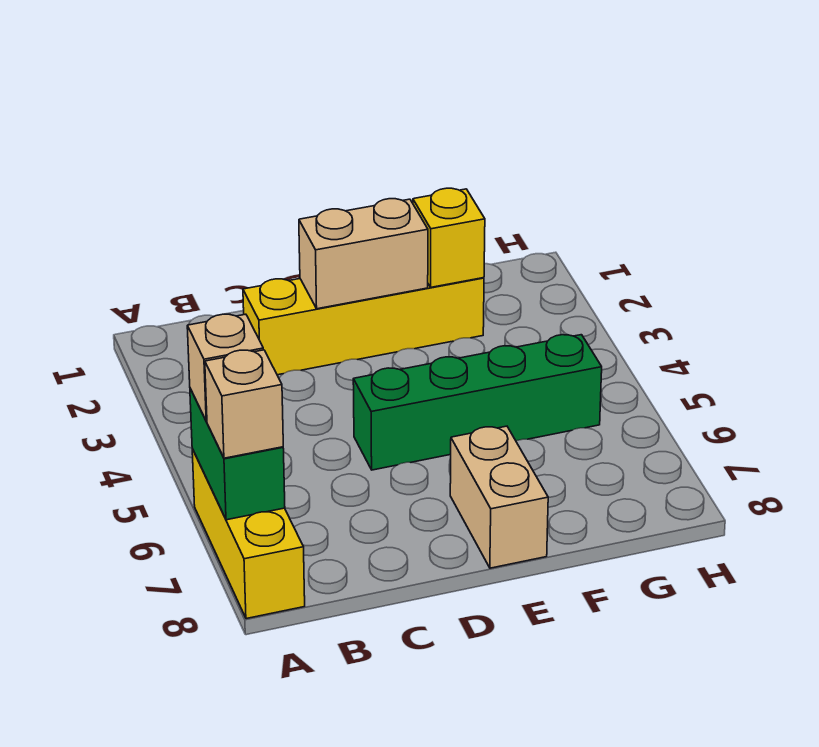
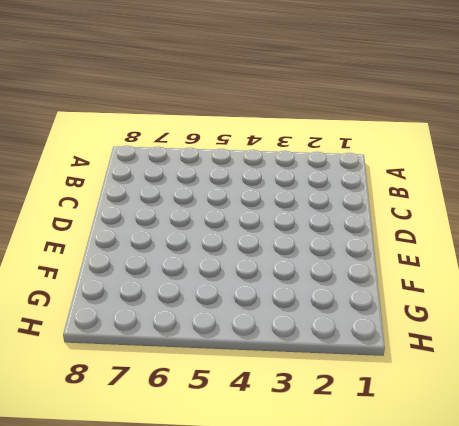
none -> yellow brick A6:A8 level 1
none -> yellow brick C2:F2 level 1

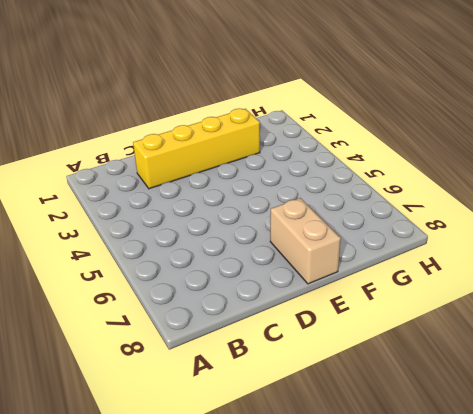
none -> yellow brick A6:A8 level 1
none -> green brick D5:G5 level 1

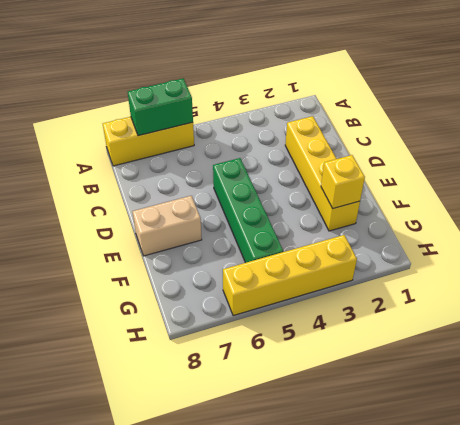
yellow brick H3:H6 level 1 -> none
none -> tan brick D2:E2 level 2
none -> tan brick A6 level 3

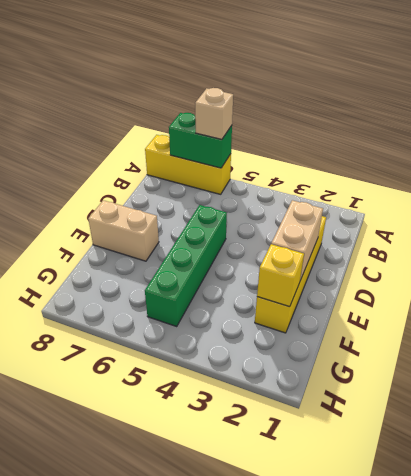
none -> tan brick A7 level 3

